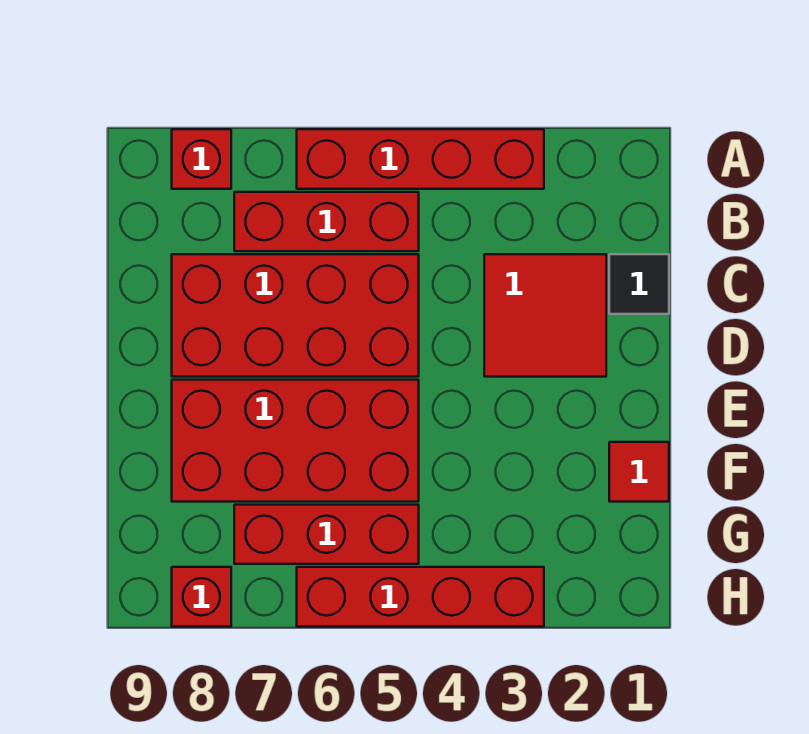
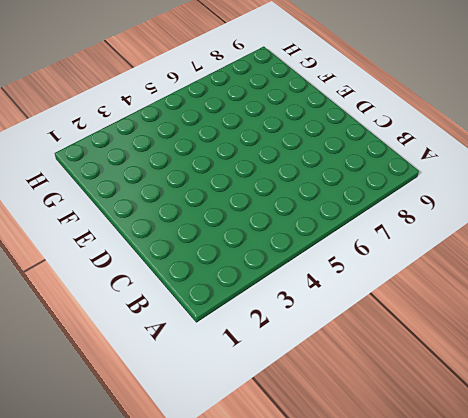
none -> red brick A3:A6 level 1
none -> red brick A8 level 1

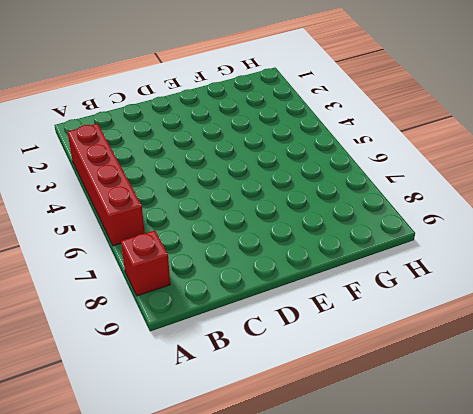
none -> red brick B5:B7 level 1
none -> black tile C1 level 1

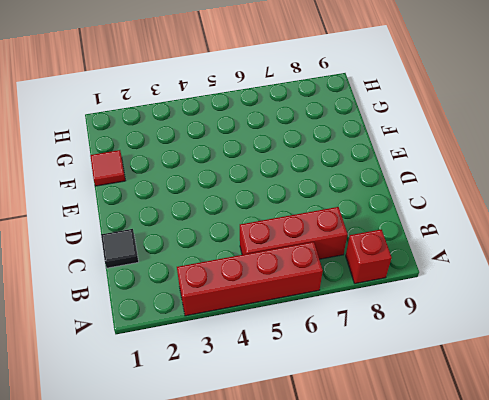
none -> red tile C2:D3 level 1
none -> red brick C5:D8 level 1

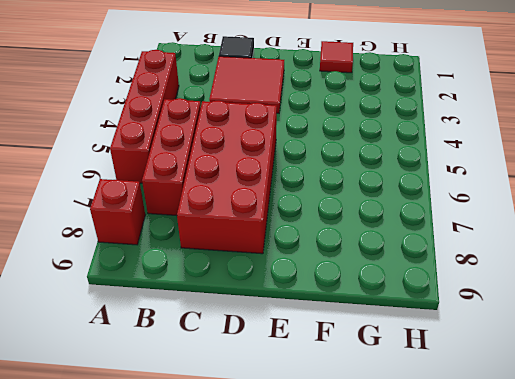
none -> red brick E5:F8 level 1
none -> red brick G5:G7 level 1

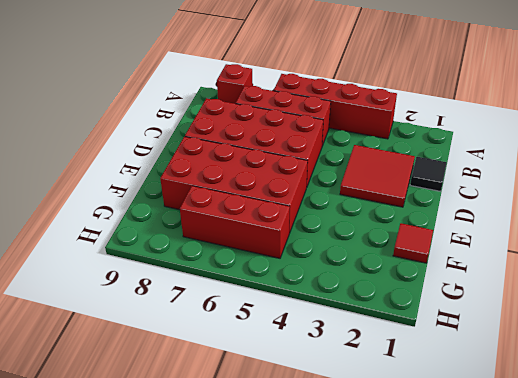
none -> red brick H3:H6 level 1
none -> red brick H8 level 1

